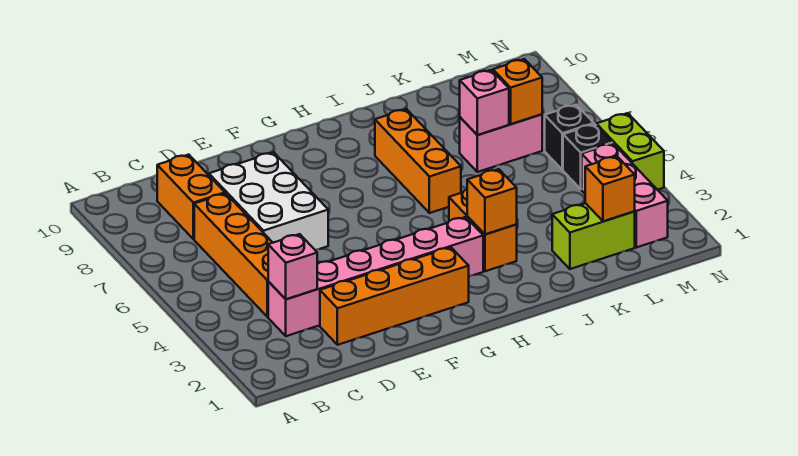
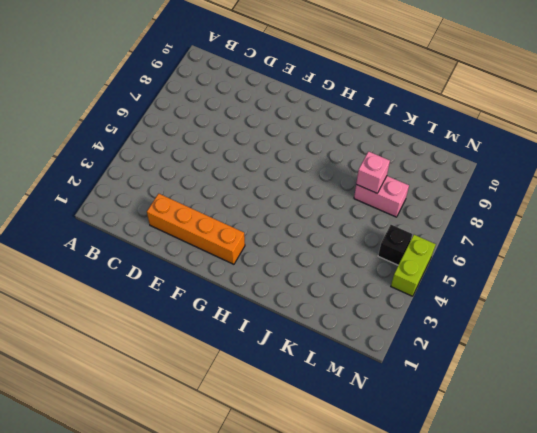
none -> pink brick C3:H3 level 1
none -> orange brick C4:C7 level 1
none -> orange brick C8:C9 level 1

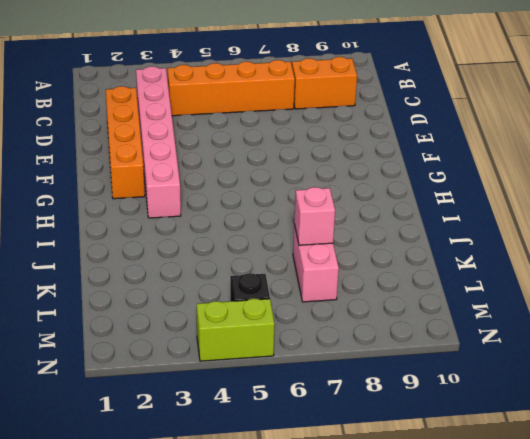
none -> white brick D6:E8 level 1
none -> orange brick I3:I4 level 1
none -> orange brick I6:I8 level 1

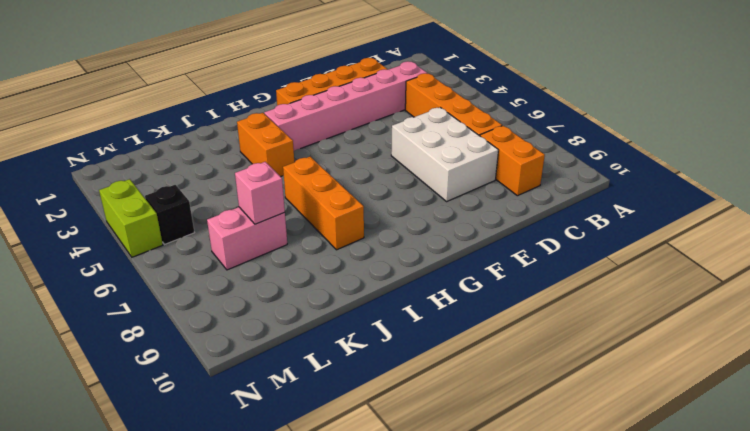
none -> lime brick K2:L2 level 1
none -> pink brick M2:M4 level 1
none -> black brick M6 level 1

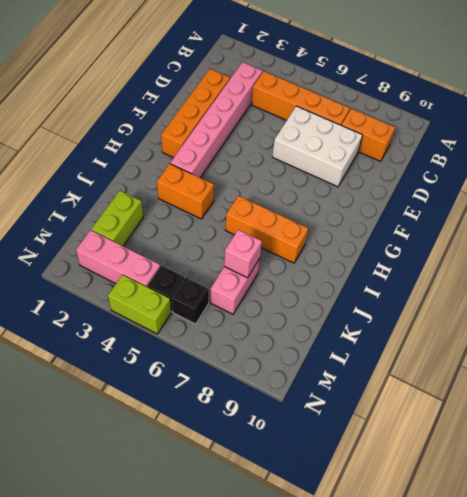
none -> pink brick C3 level 2
none -> orange brick I3 level 2
none -> orange brick L2 level 2

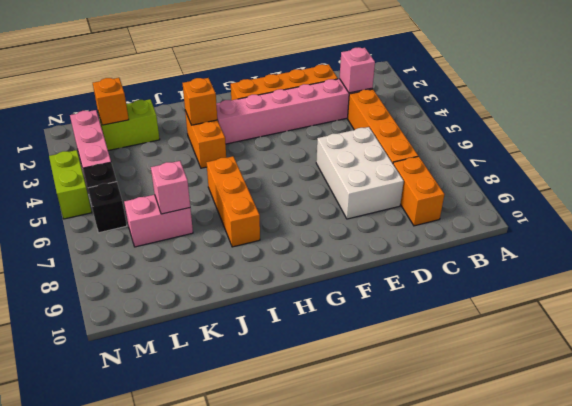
none -> orange brick L7 level 2

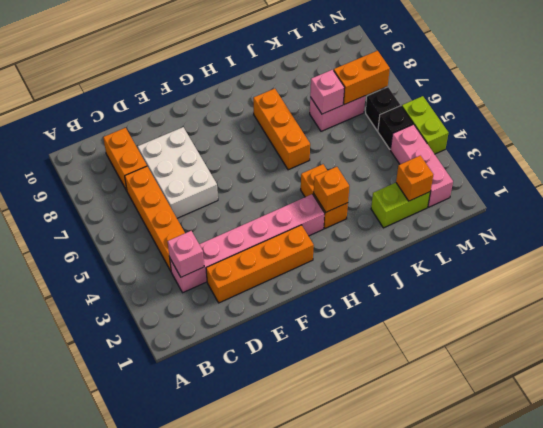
orange brick L7:M7 level 2 -> orange brick L7 level 2

